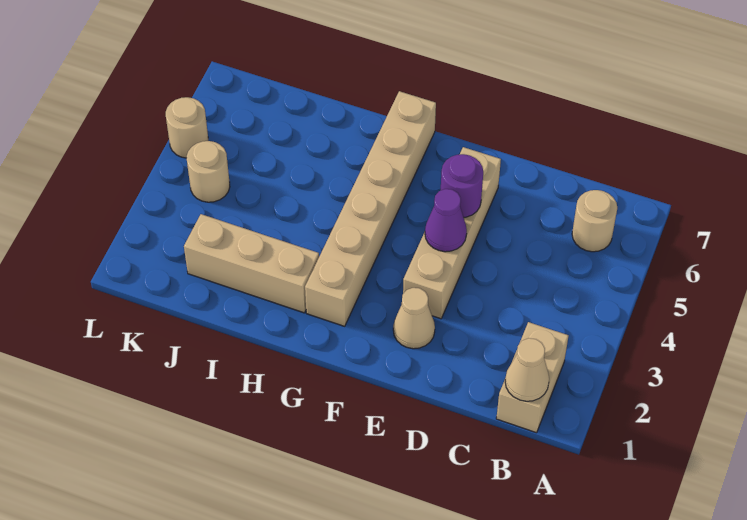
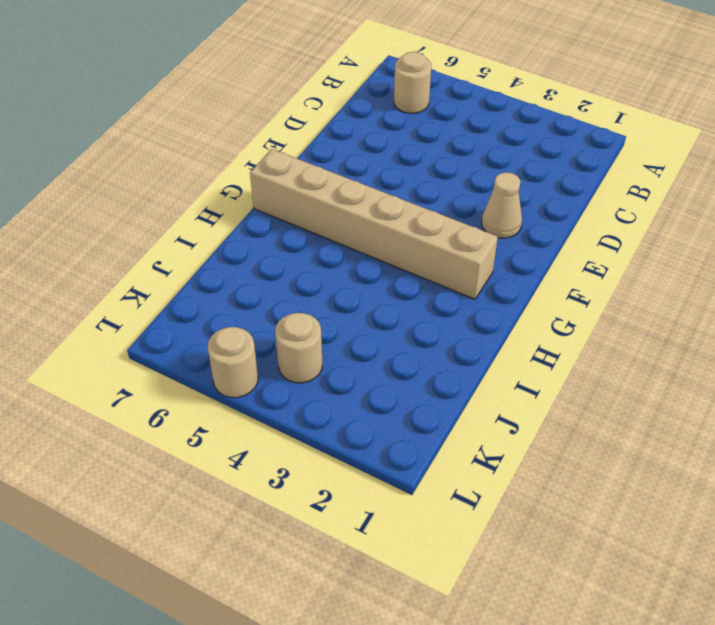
none -> tan brick B1:B2 level 1
none -> tan brick E3:E6 level 1

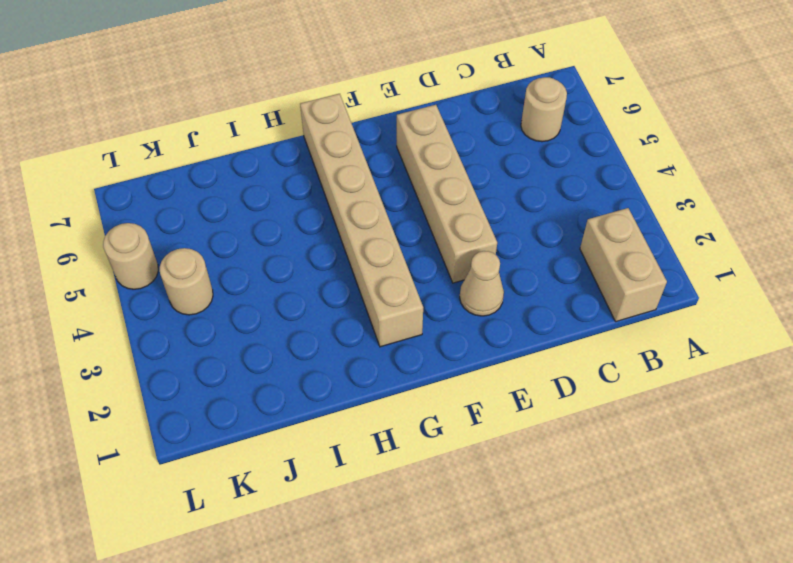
none -> tan brick H2:J2 level 1
none -> tan cone B1 level 2

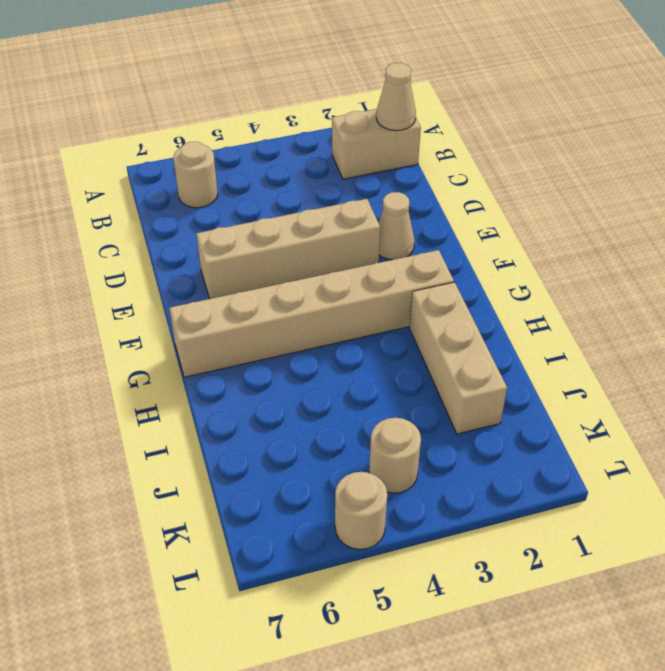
none -> purple cone E4 level 2
none -> purple round brick E5 level 2

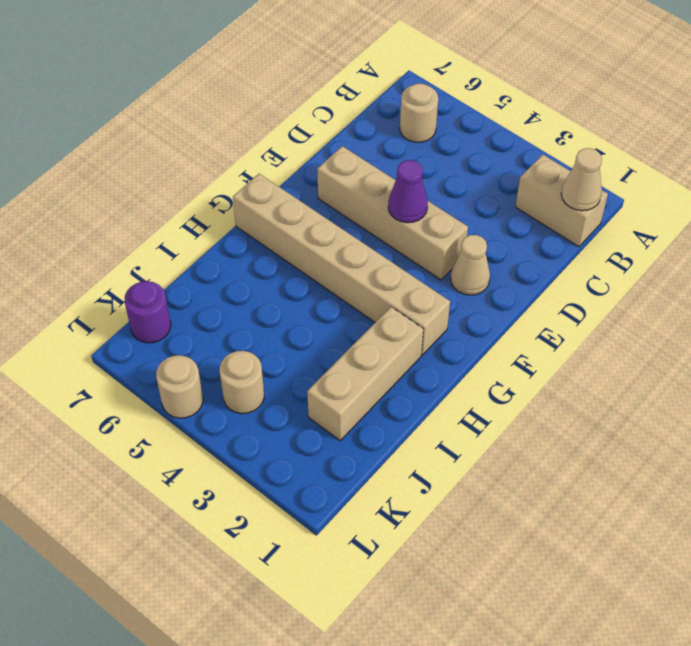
purple round brick K7 level 1 -> purple round brick E5 level 2

